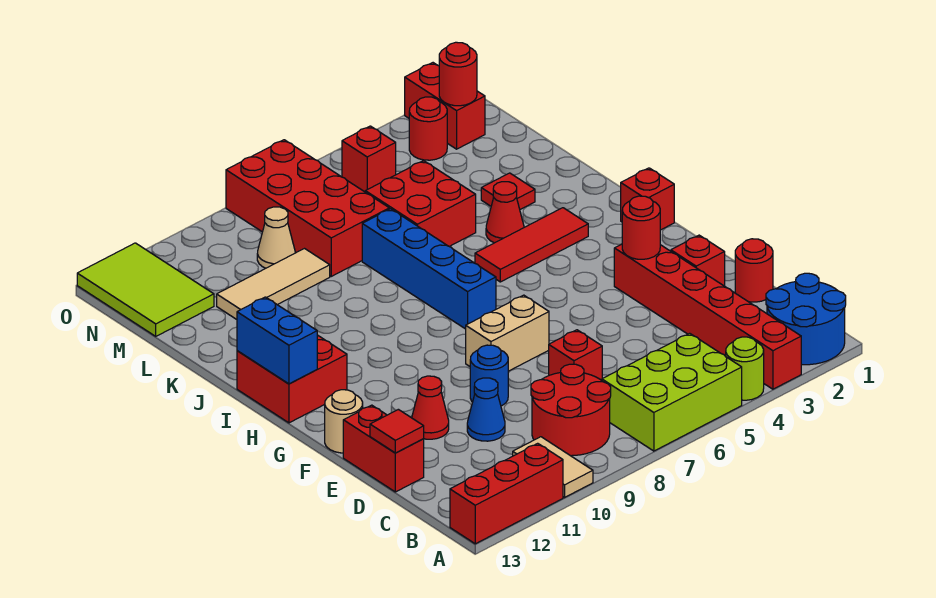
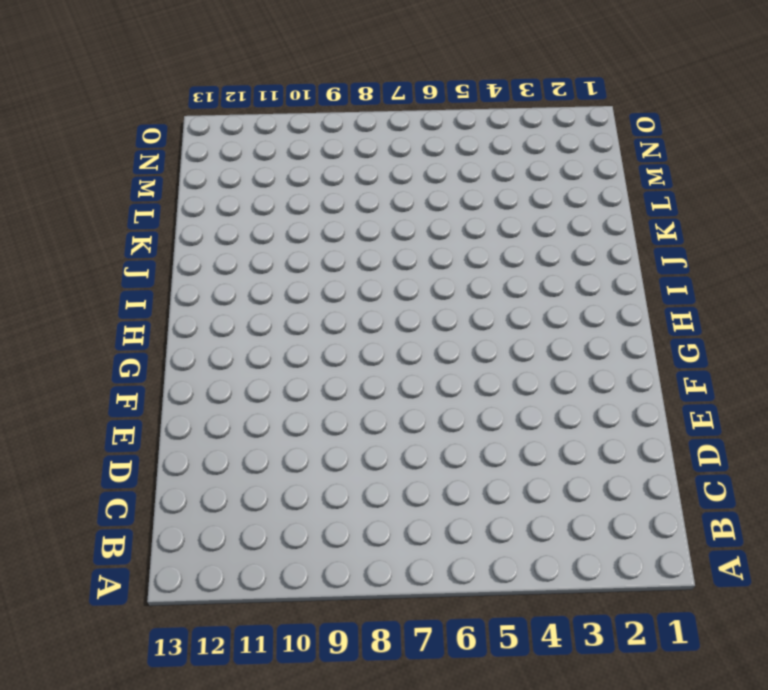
none -> blue round brick A1:B2 level 1
none -> red brick A3:F3 level 1
none -> lime round brick A4 level 1
none -> lime brick A5:B7 level 1

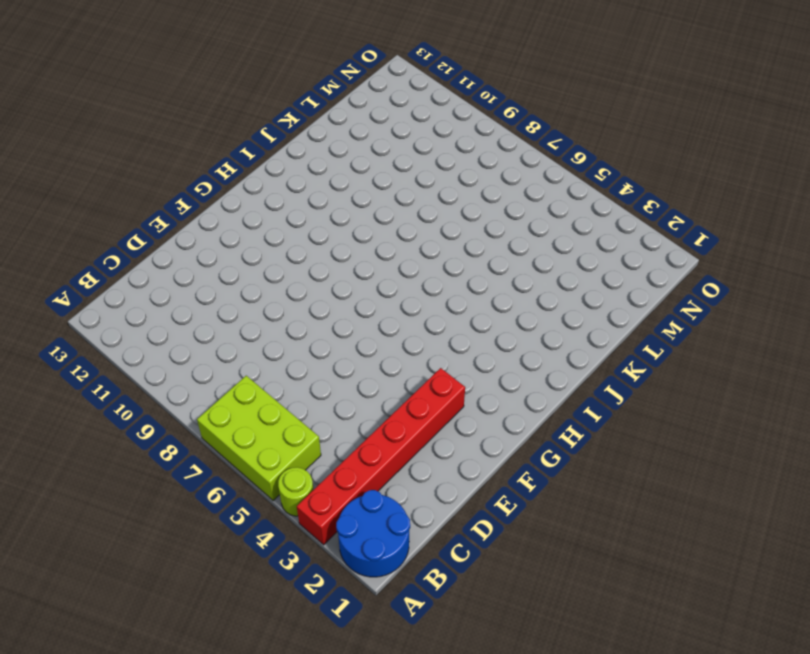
none -> tan tile A10:B10 level 1
none -> red brick A11:A13 level 1
none -> red round brick B8:C9 level 1
none -> red round brick D1 level 1

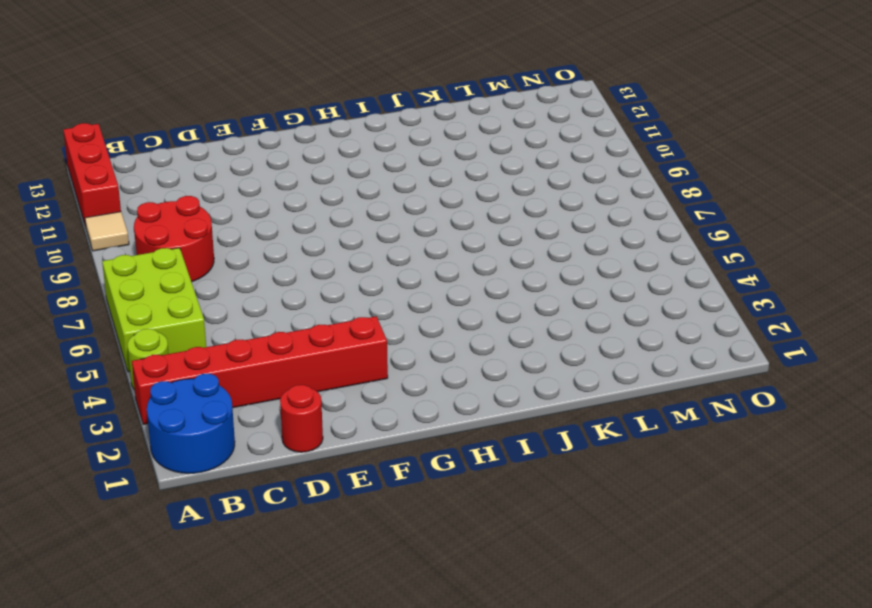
tan tile A10 level 1 -> tan tile A10:B10 level 1
none -> red brick D7 level 1
none -> blue cone D10 level 1
none -> red brick D13:E13 level 1
none -> red brick E2 level 1

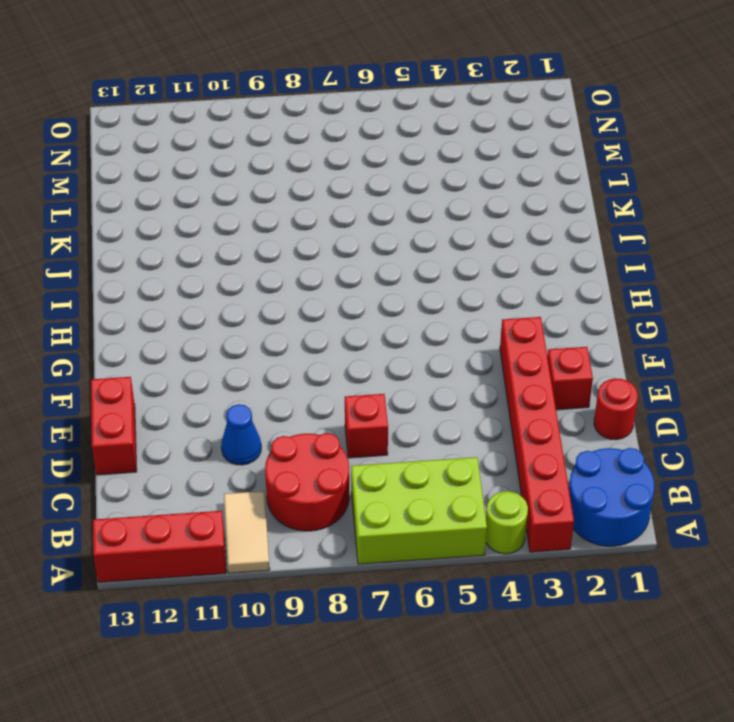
none -> blue round brick E9 level 1
none -> red cone E11 level 1
none -> tan brick F7:F8 level 1
none -> tan round brick F13 level 1

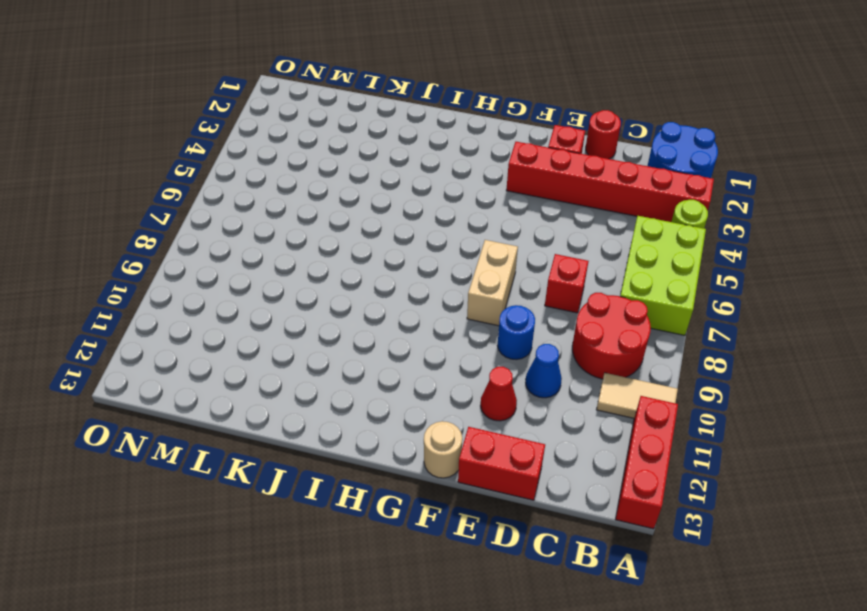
none -> red brick H1 level 1
none -> blue brick H7:K7 level 1
none -> red brick H12:I13 level 1
none -> red tile I3:I5 level 1

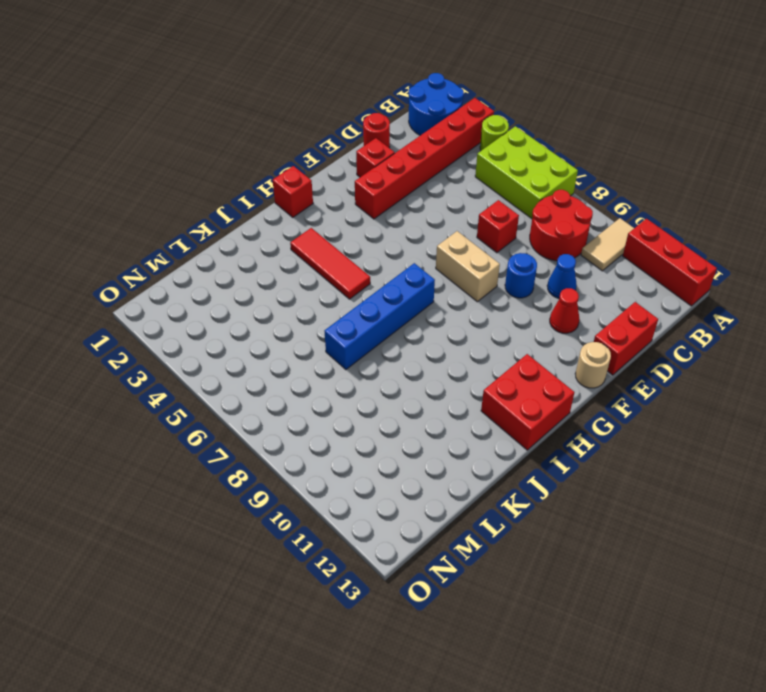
none -> red cone J4 level 1
none -> red tile K3 level 1
none -> red brick K5:L6 level 1
none -> red brick L7:O8 level 1

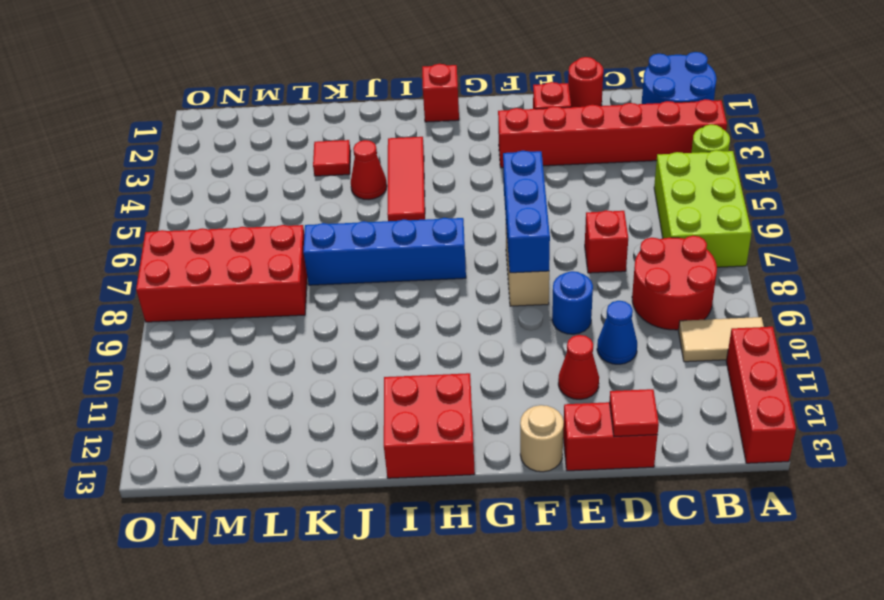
blue brick F6:F8 level 2 -> none
none -> red brick K5:L6 level 1
none -> tan tile L9:L11 level 1
none -> tan cone M9 level 1
none -> lime tile M12:O13 level 1

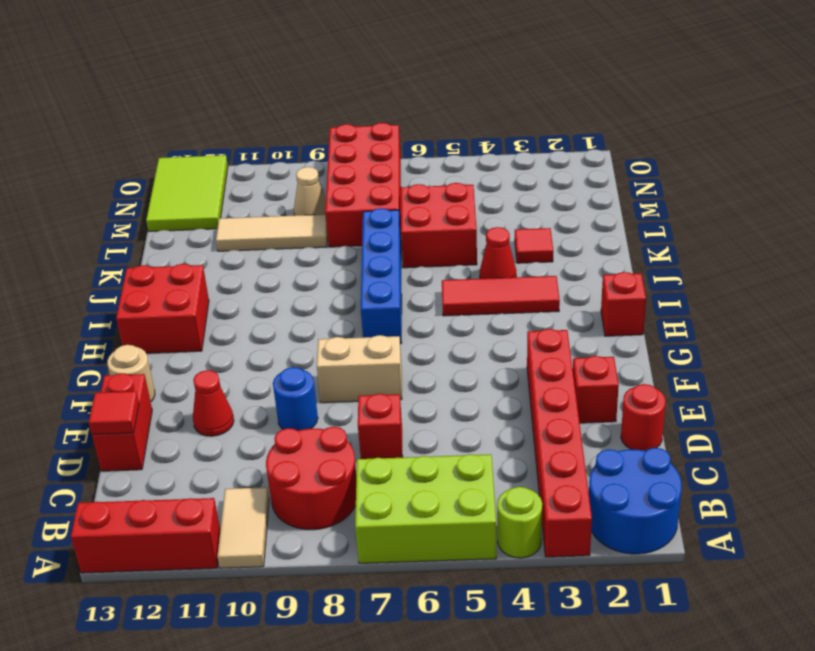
none -> blue cone D10 level 1
none -> red brick N2:O2 level 1
none -> red round brick N3 level 1
none -> red brick N5 level 1

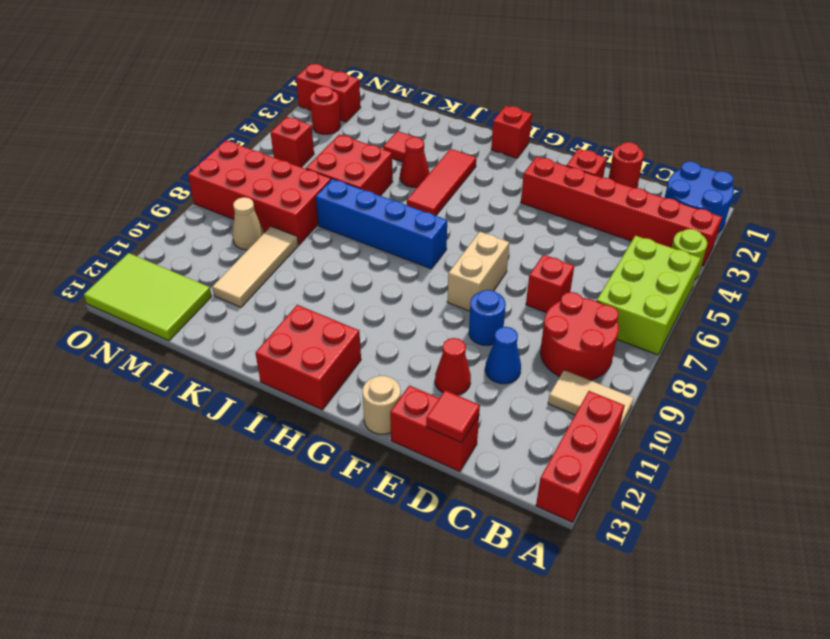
none -> red round brick F3 level 2
none -> blue brick H13:I13 level 2
none -> red round brick N2 level 2

